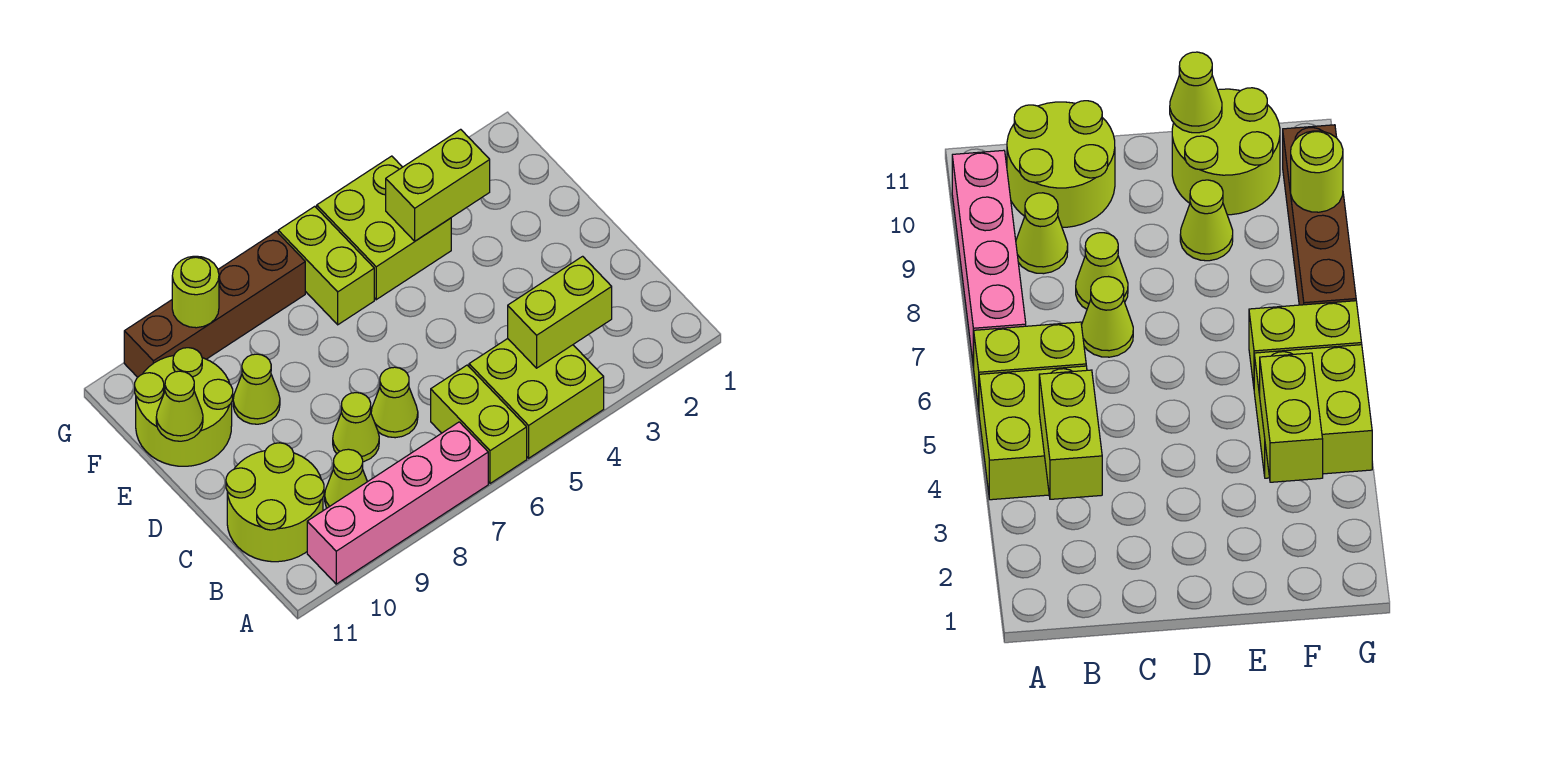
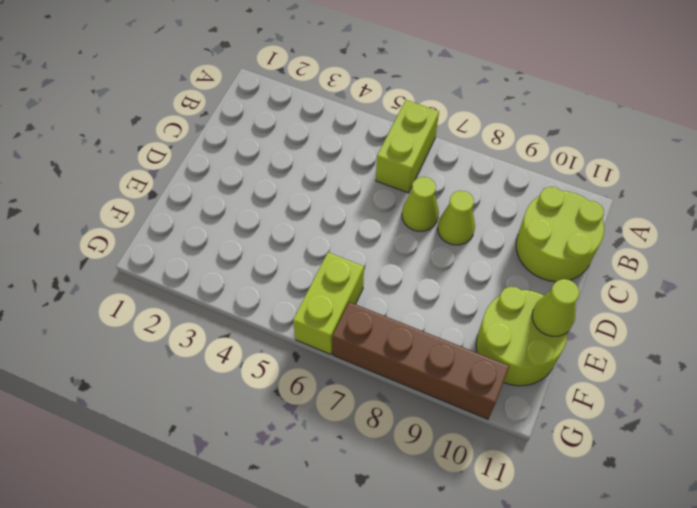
none -> lime brick A4:B5 level 1
none -> pink brick A7:A10 level 1
none -> lime cone B9 level 1

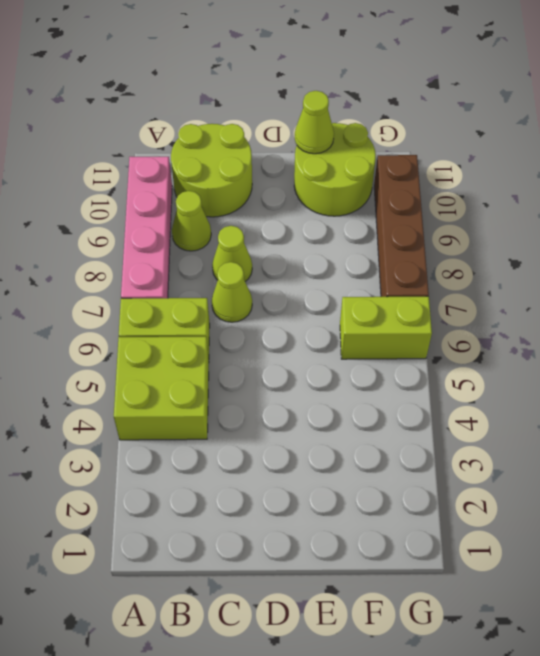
none -> lime cone E9 level 1
none -> lime brick F4:G5 level 1
none -> lime brick B3:B4 level 2

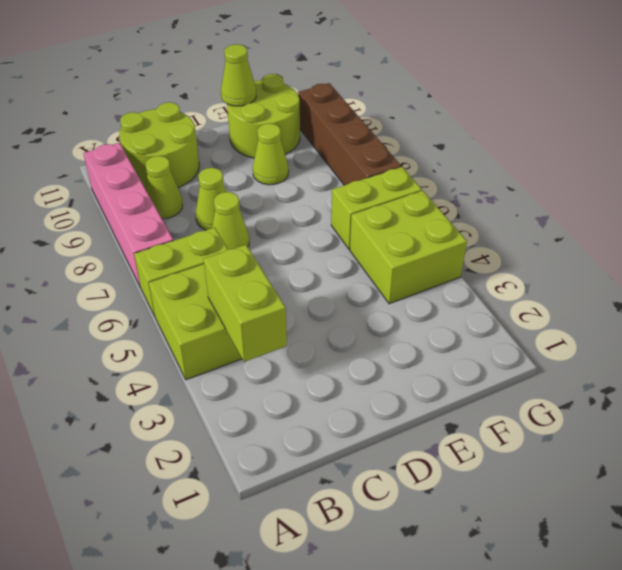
none -> lime brick F3:F4 level 2
none -> lime round brick G9 level 2

